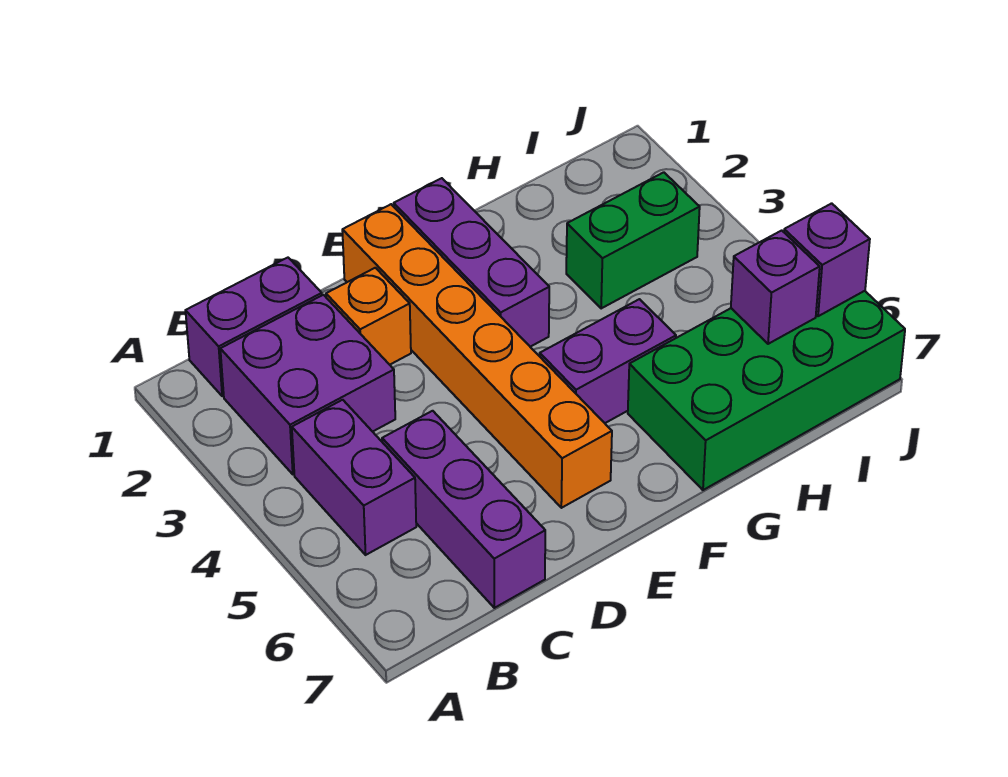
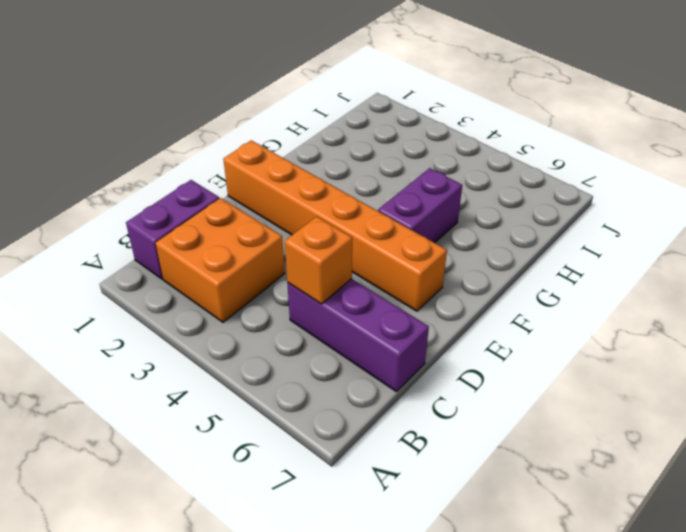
orange brick B2:C3 level 1 -> purple brick B2:C3 level 1
orange brick C5 level 2 -> orange brick D2 level 1
none -> purple brick B4:B5 level 1
none -> purple brick F1:F3 level 1
none -> green brick G6:J7 level 1

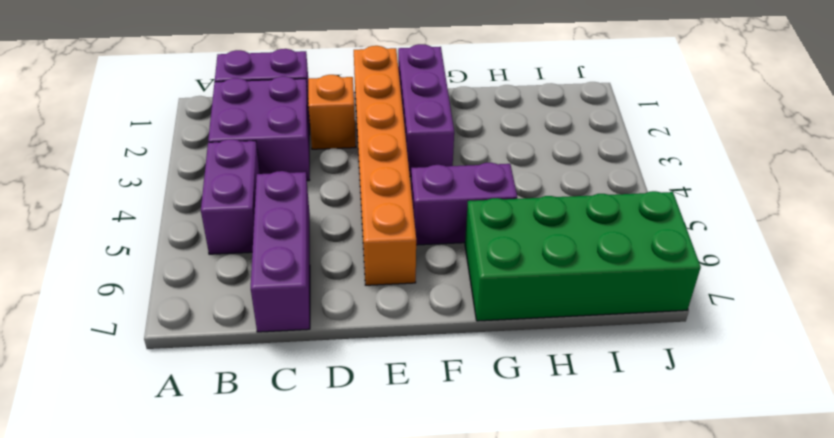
none -> green brick H3:I3 level 1
none -> purple brick I6 level 2
none -> purple brick J6 level 2

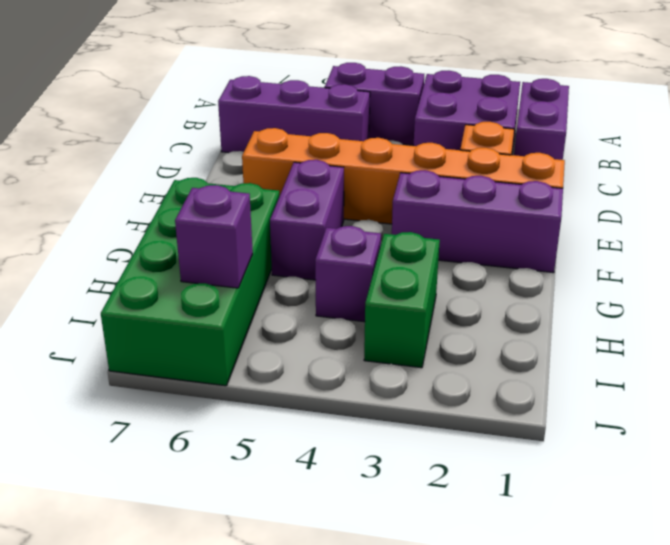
purple brick H4 level 1 -> purple brick J6 level 2

